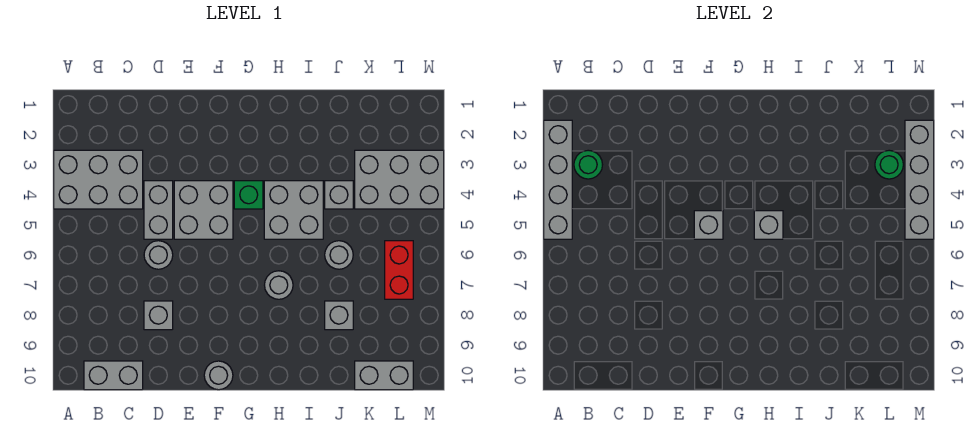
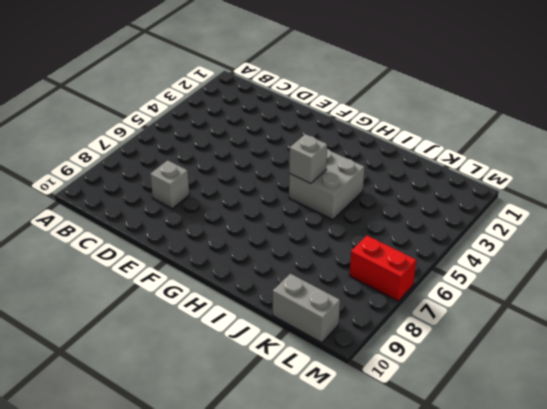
red brick L7:M7 level 1 -> red brick L6:L7 level 1
none -> grey brick A3:C4 level 1
none -> grey brick B10:C10 level 1
none -> grey brick D4:D5 level 1

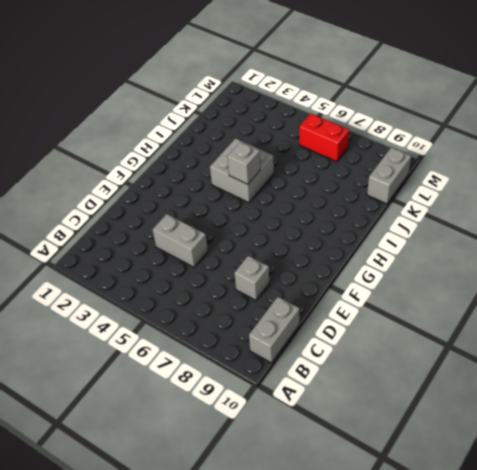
none -> grey brick A3:C4 level 1
none -> grey round brick D6 level 1
none -> grey brick E4:F5 level 1

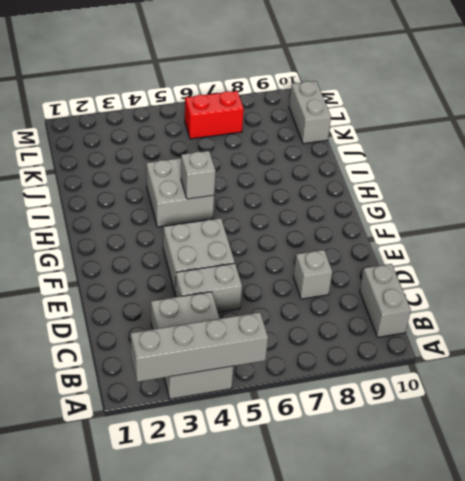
none -> grey round brick D6 level 1
none -> grey round brick F10 level 1
none -> green brick G4 level 1

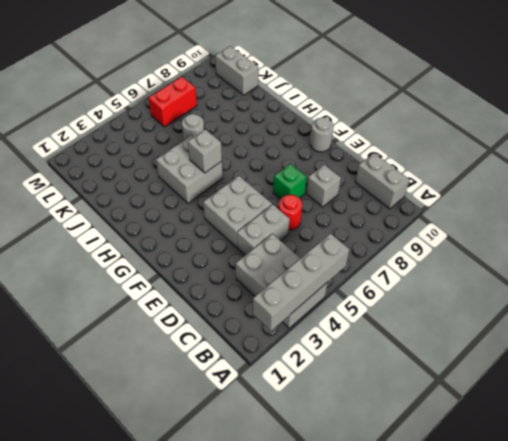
red round brick D6 level 1 -> grey round brick D6 level 1
green brick E7 level 1 -> green brick G4 level 1
none -> grey round brick H7 level 1
none -> grey brick J4 level 1
none -> grey brick J8 level 1

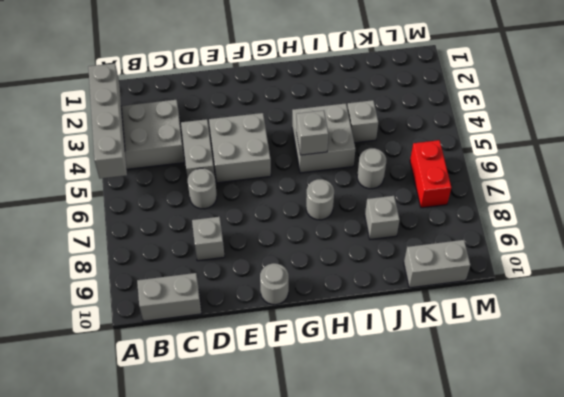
none -> green brick G4 level 1
none -> grey brick K3:M4 level 1
none -> green round brick B3 level 2

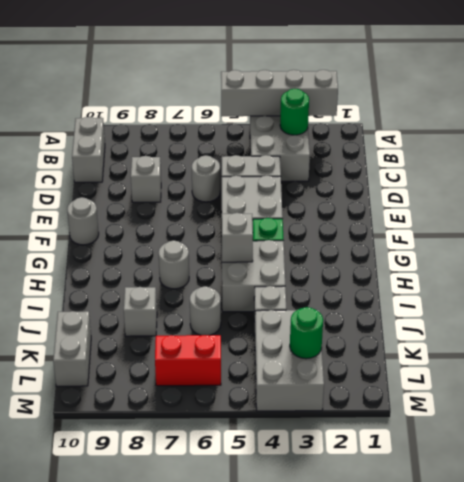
none -> grey brick F5 level 2
none -> grey brick M2:M5 level 2

